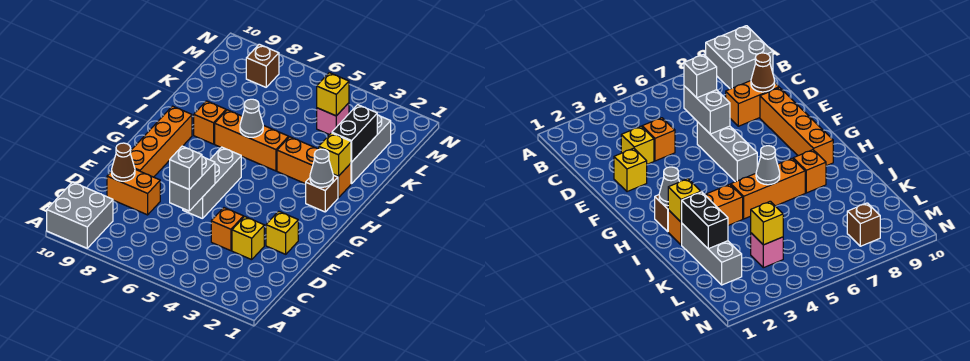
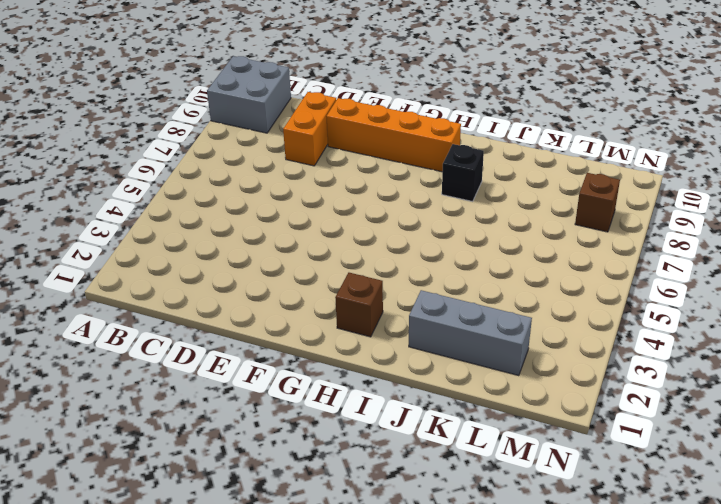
black brick I8 level 1 -> orange brick I8 level 1
none -> yellow brick D3 level 1
none -> orange brick D4 level 1
none -> yellow brick E2 level 1

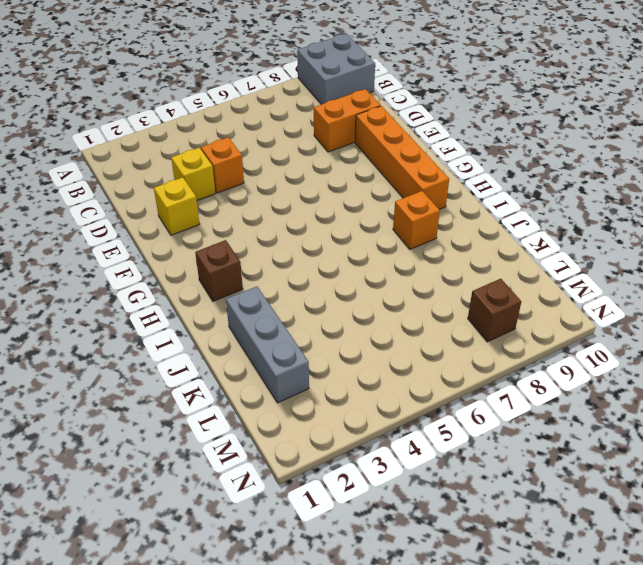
none -> grey brick E6:G6 level 1
none -> orange brick I2:I4 level 1
none -> orange brick I5:I7 level 1

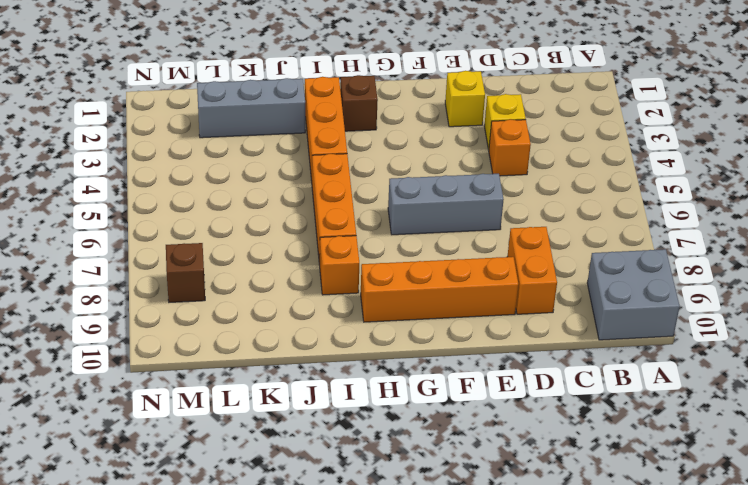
none -> pink brick L4 level 1
none -> grey brick D6:E6 level 2
none -> brown cone D9 level 2

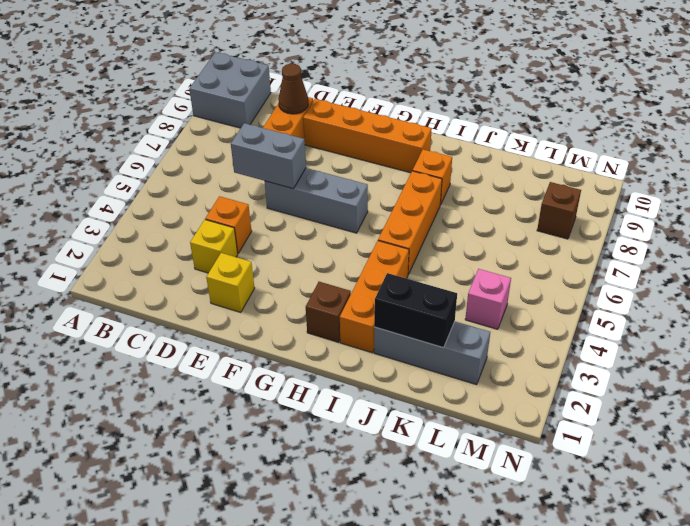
none -> grey cone H2 level 2
none -> yellow brick I2 level 2
none -> grey cone I6 level 2

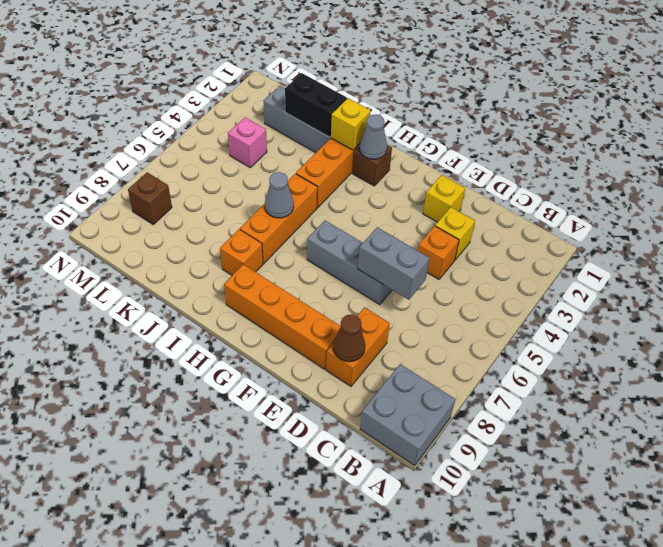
none -> yellow brick L4 level 2
none -> grey brick D6 level 3

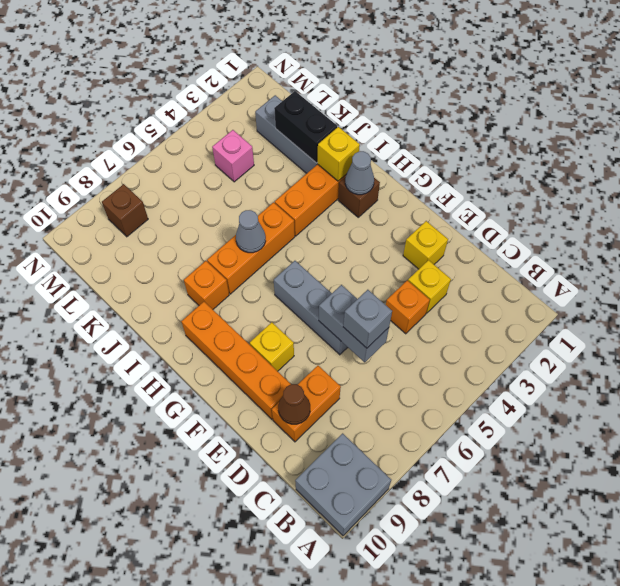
yellow brick F8 level 1 -> yellow brick L4 level 2

